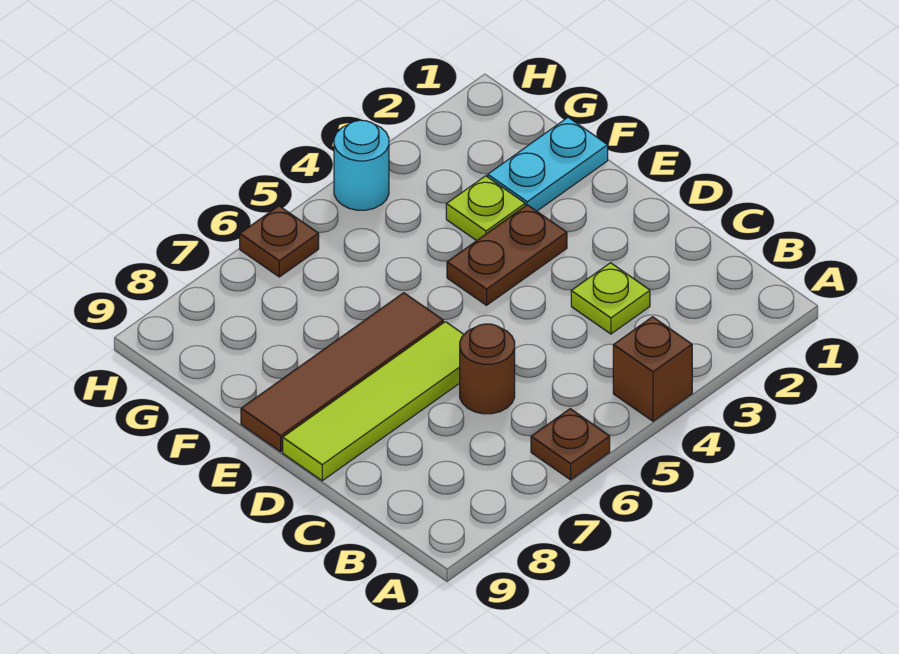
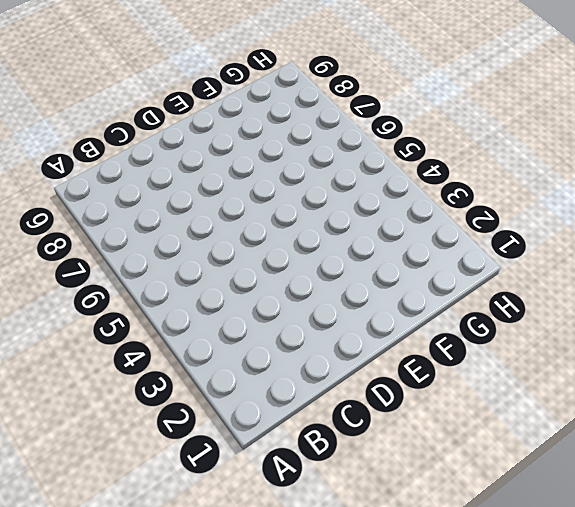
none -> brown brick A4 level 1
none -> brown plate A6 level 1

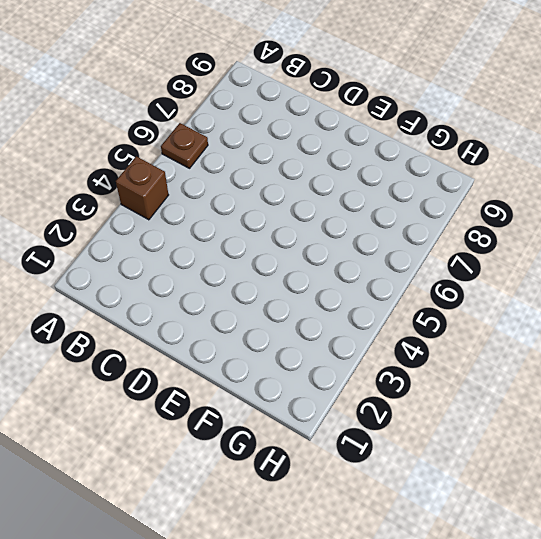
none -> lime plate C3 level 1
none -> brown round brick C6 level 1

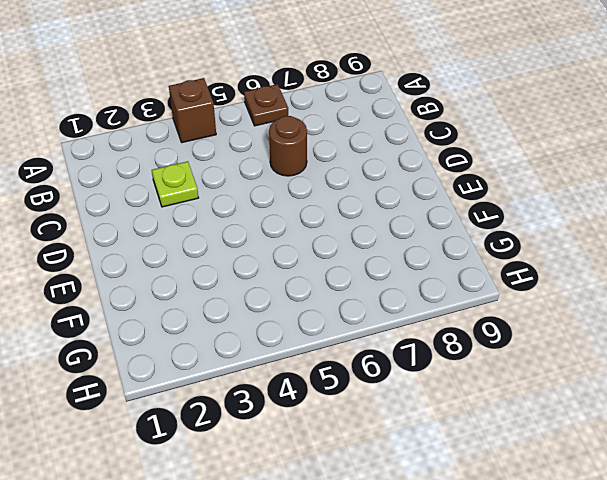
none -> lime tile D6:D9 level 1
none -> brown plate E3:E4 level 1

